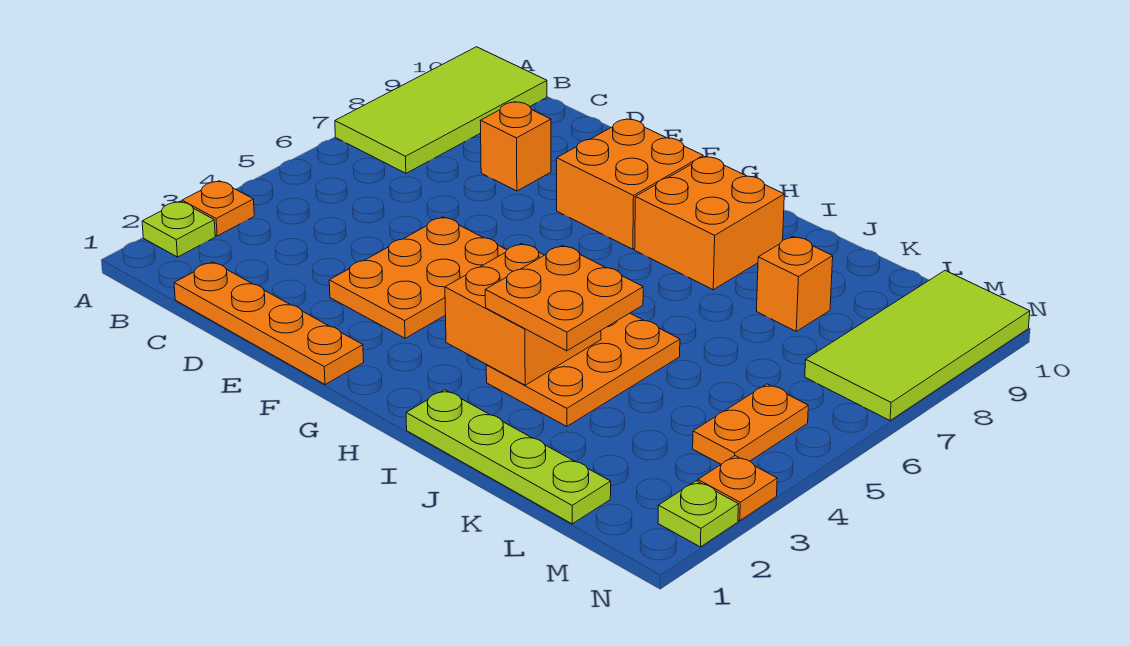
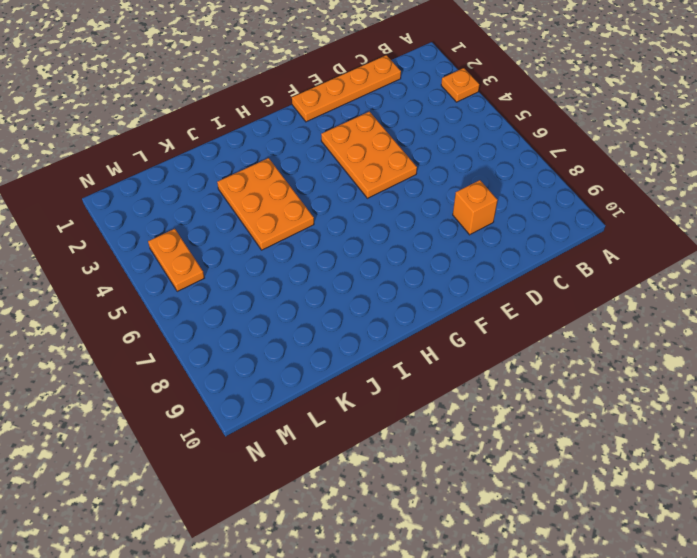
none -> lime plate A2 level 1
none -> lime tile A7:B10 level 1
none -> orange brick F8:G9 level 1

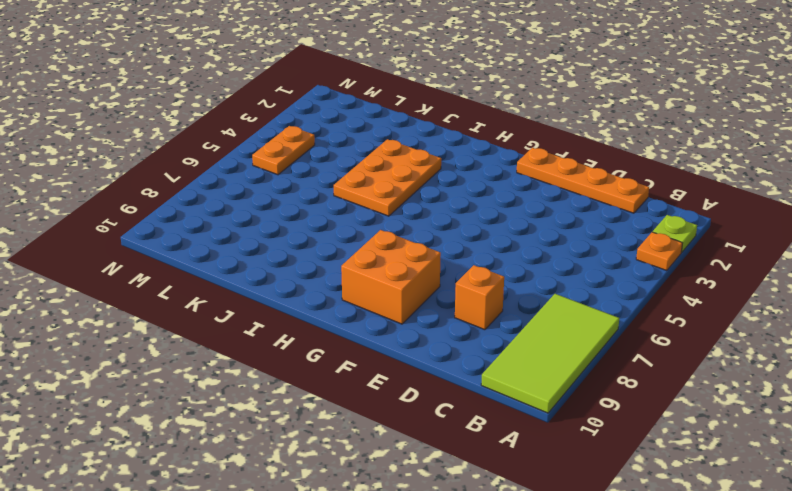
none -> orange plate E3:F5 level 1
none -> orange brick H8:I9 level 1
none -> lime plate I1:L1 level 1

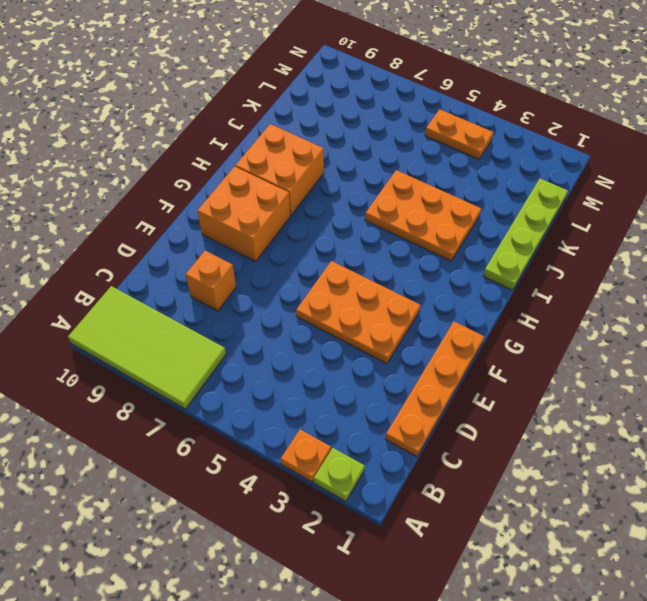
none -> orange brick K8 level 1
none -> lime tile M7:N10 level 1
none -> lime plate N2 level 1

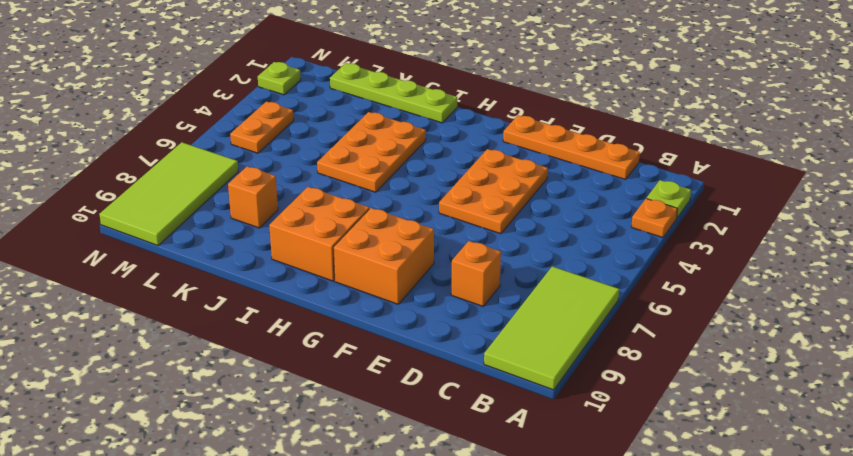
none -> orange plate N3 level 1
none -> orange brick H3:I4 level 2
none -> orange plate I3:J4 level 3

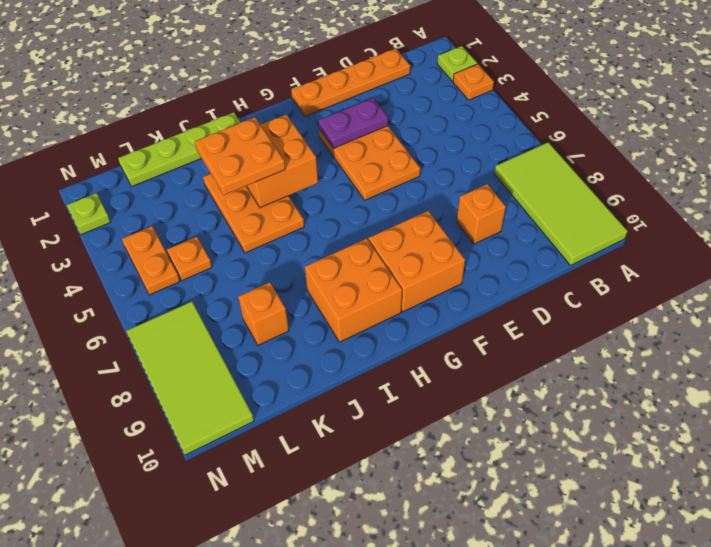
purple plate E3:F3 level 2 -> none
orange plate L5 level 1 -> orange plate N3 level 1

